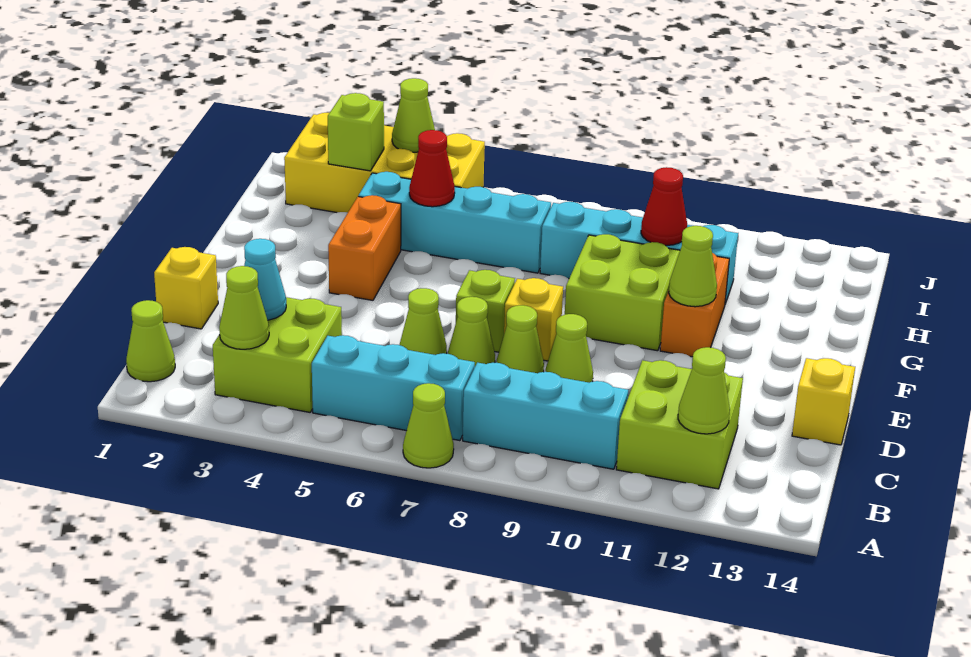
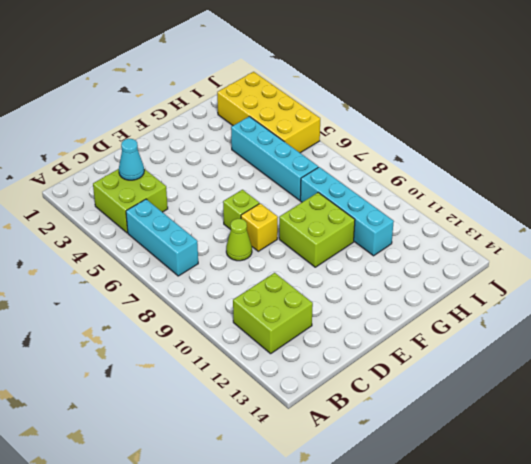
none -> lime cone A7 level 1
none -> lime cone B1 level 1
none -> cyan brick B8:B10 level 1

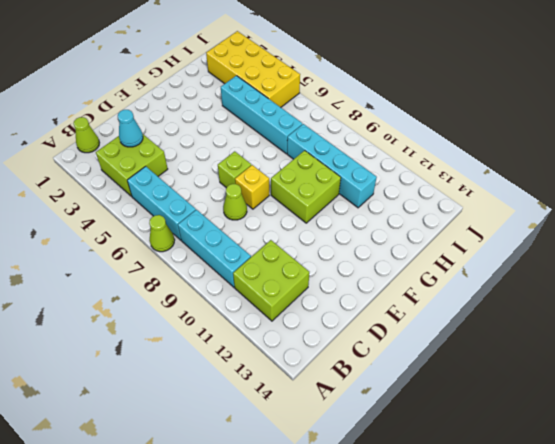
none -> yellow brick D1 level 1
none -> lime cone D6 level 1
none -> lime cone D7 level 1

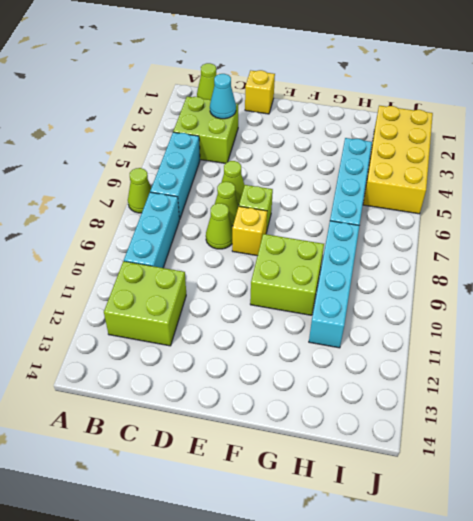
none -> lime cone D9 level 1
none -> yellow brick D14 level 1
none -> orange brick F4:G4 level 1

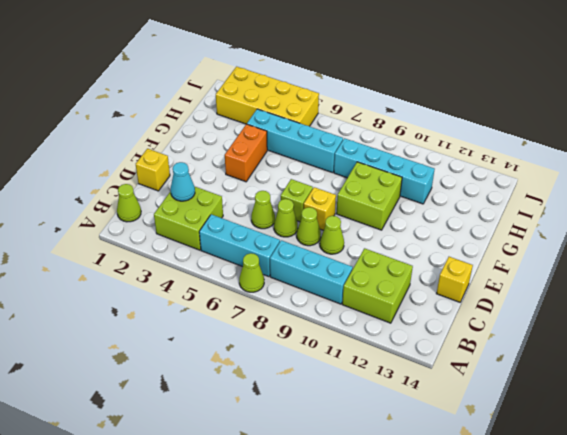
none -> orange brick F11:G11 level 1
none -> lime cone B3 level 2
none -> lime cone B12 level 2

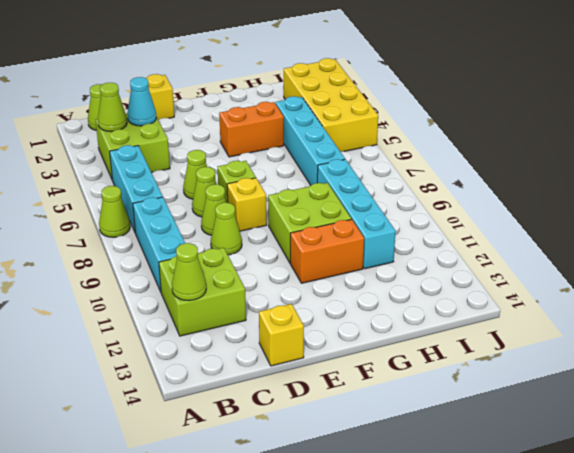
none -> lime cone F11 level 2
none -> red cone H5 level 2
none -> red cone H10 level 2

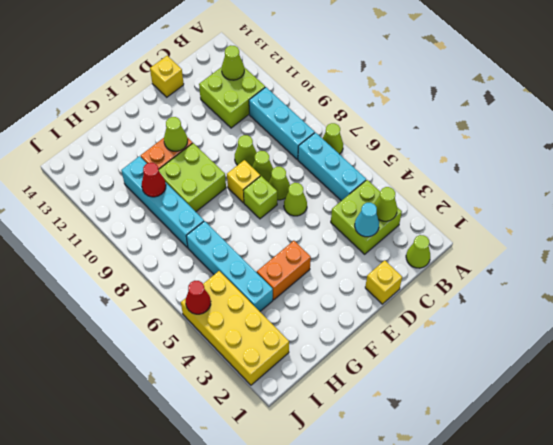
red cone J5 level 2 -> red cone H5 level 2
none -> lime brick I3 level 2
none -> lime cone J4 level 2

